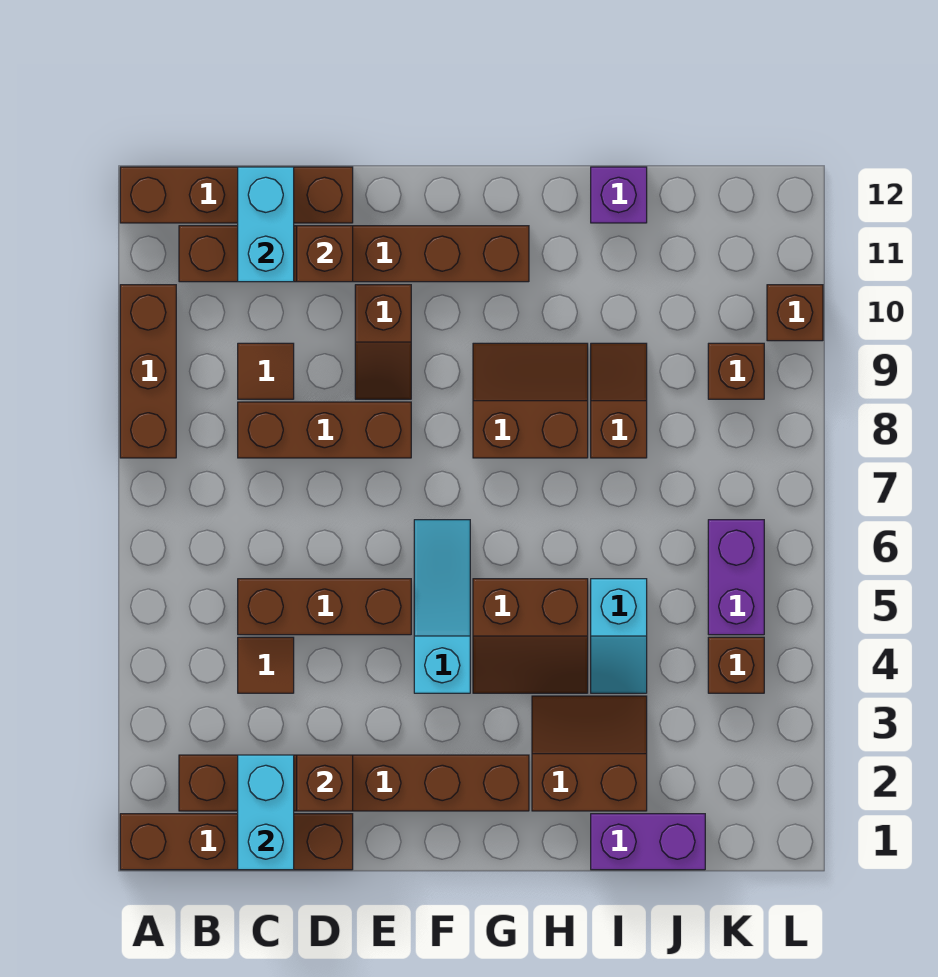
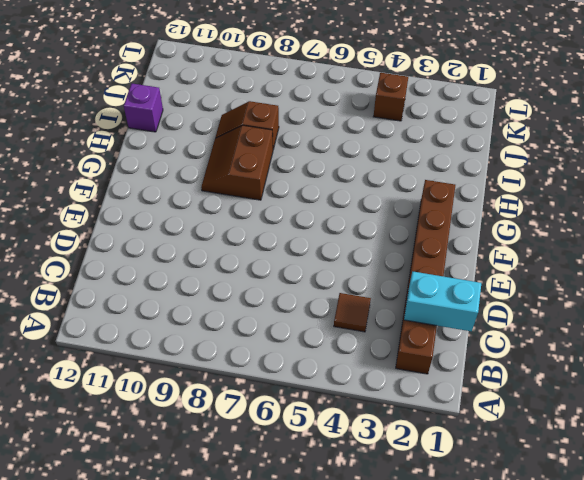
none -> brown brick A1:D1 level 1
none -> brown brick A8:A10 level 1
none -> brown brick A12:D12 level 1

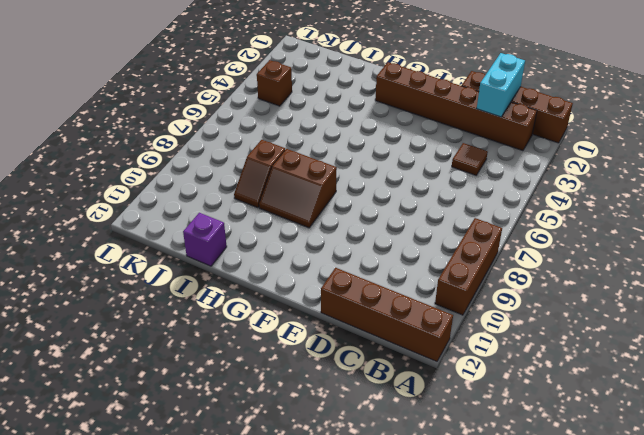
none -> brown brick B11:G11 level 1
none -> brown brick C5:E5 level 1
none -> brown brick C8:E8 level 1

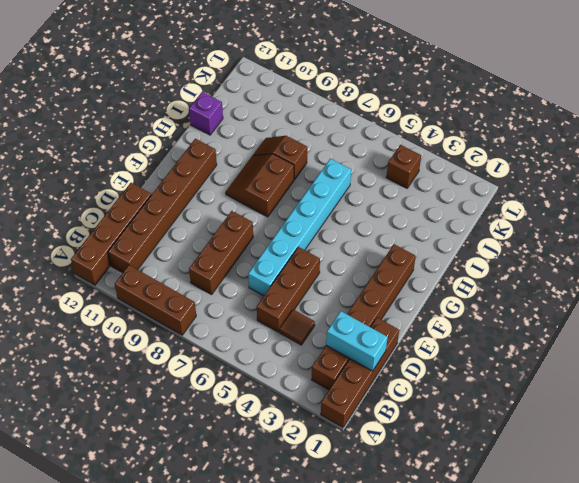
cyan brick D6:I6 level 1 -> cyan slope F4:F6 level 1 top 4
none -> brown tile C9 level 1
none -> brown slope E9:E10 level 1 top 10
none -> brown slope G4:H5 level 1 top 5

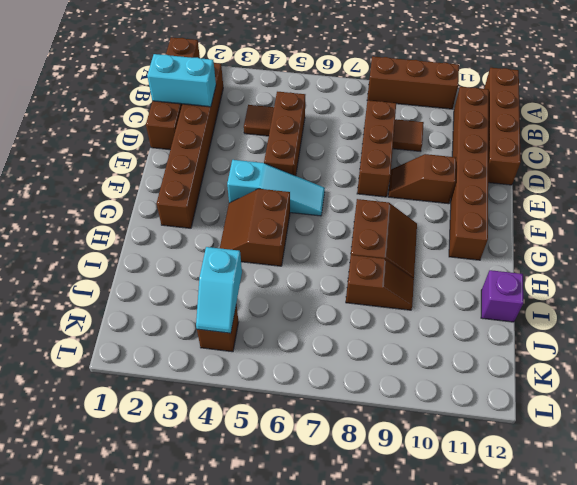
cyan slope J4:K4 level 2 top J -> cyan slope I4:I5 level 1 top 5
none -> brown slope H2:I3 level 1 top 2
none -> purple brick I1:J1 level 1
none -> purple brick K5:K6 level 1

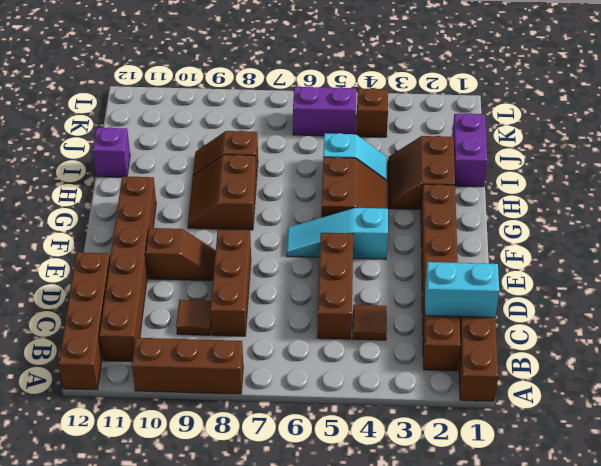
none -> brown brick K9 level 1
none -> brown brick L10 level 1
none -> cyan brick C11:C12 level 2

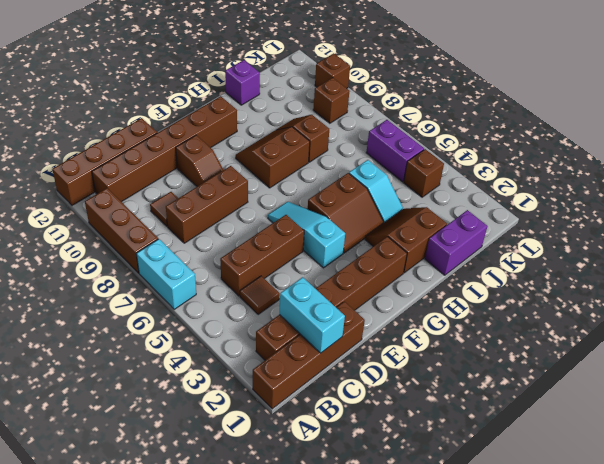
cyan brick A6:A7 level 1 -> cyan brick C11:C12 level 2
none -> brown brick D2 level 2
none -> brown brick D11 level 2

